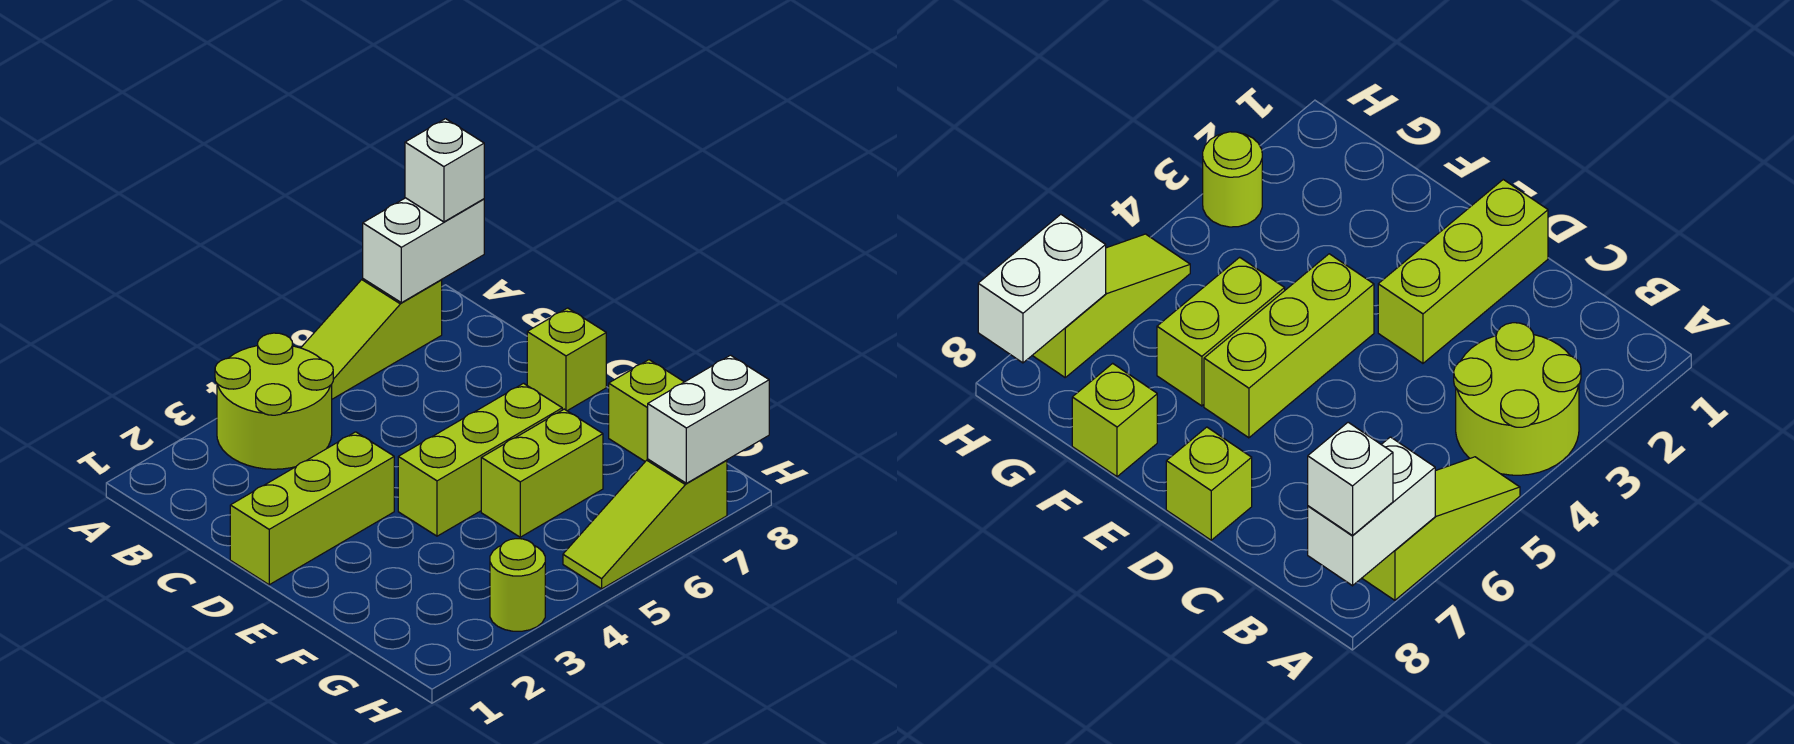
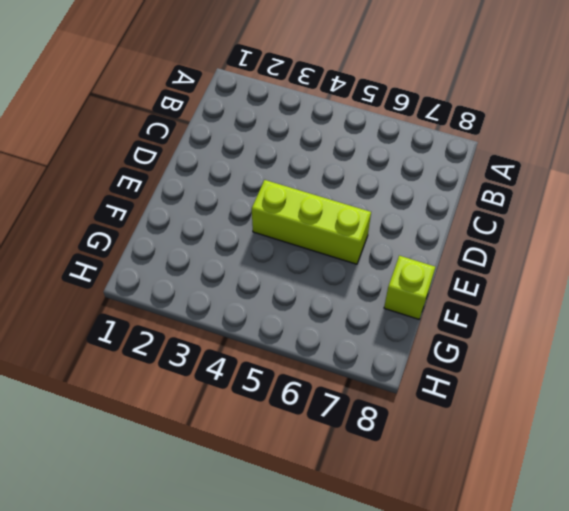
none -> lime round brick A3:B4 level 1
none -> lime slope A5:A7 level 1 top 7
none -> lime brick D1:D3 level 1

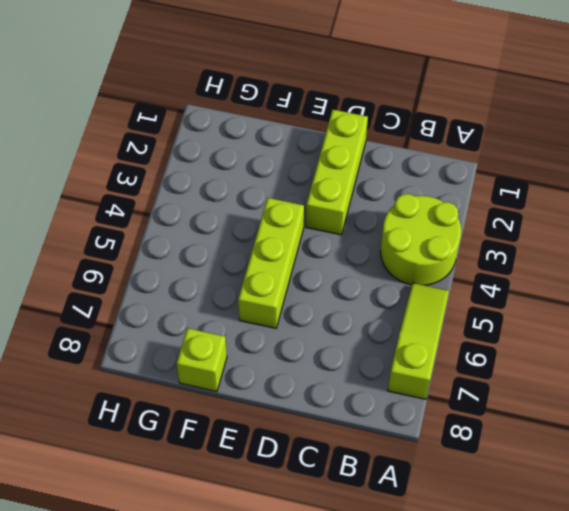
none -> lime brick D8 level 1
none -> lime brick F5:F6 level 1
none -> lime round brick H3 level 1

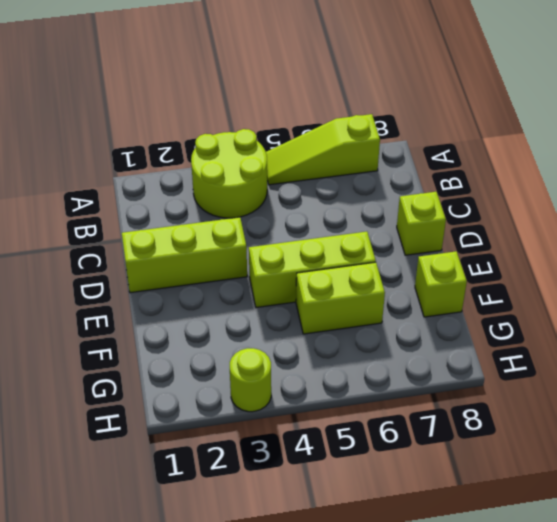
none -> lime slope H5:H7 level 1 top 7
none -> white brick A7:A8 level 2
none -> white brick H7:H8 level 2

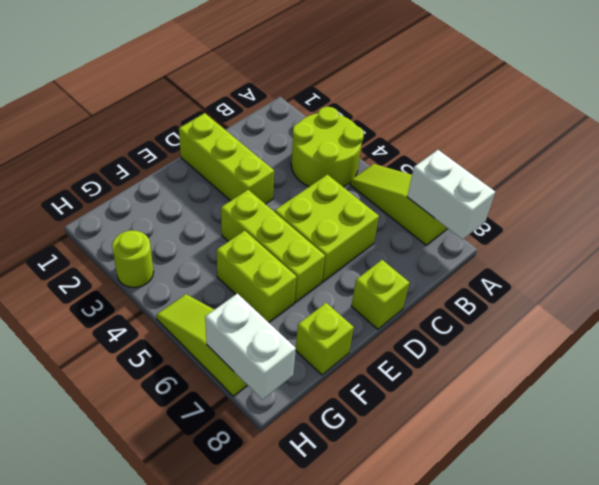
lime brick C5:D6 level 1 -> none
none -> white brick A8 level 3

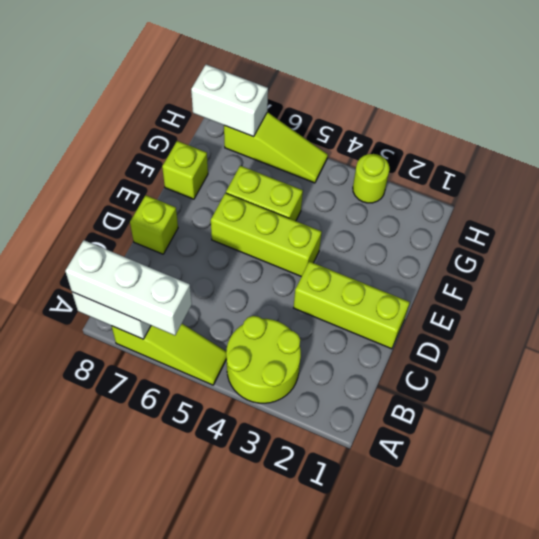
white brick A6:A8 level 3 -> white brick A8 level 3

